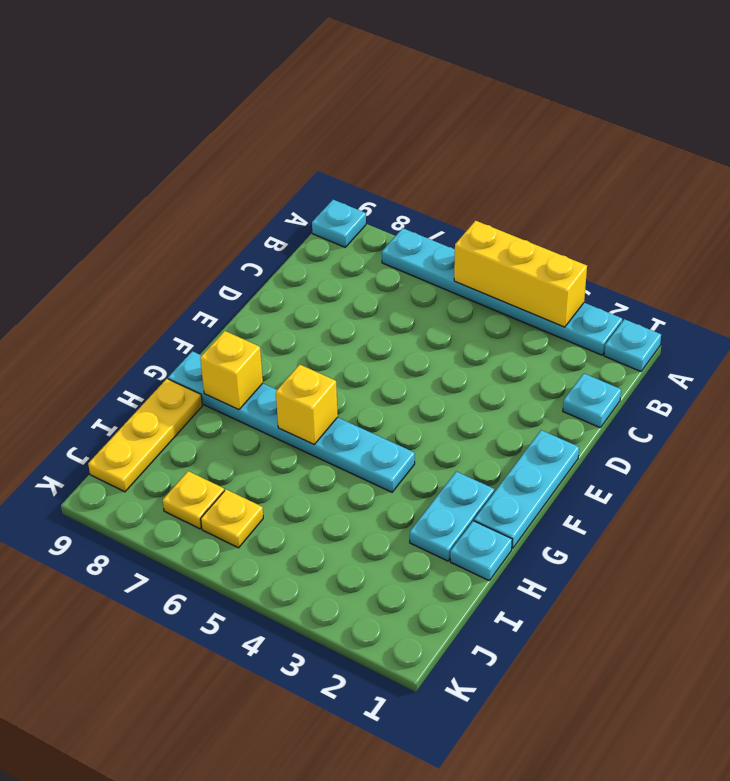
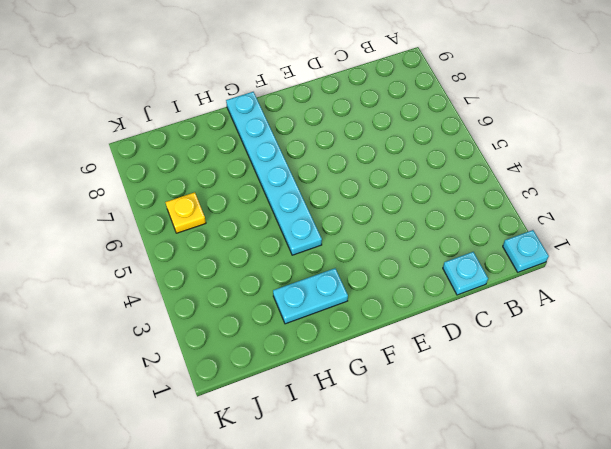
none -> cyan plate A2:A7 level 1
none -> cyan plate A9 level 1
none -> cyan plate E1:G1 level 1

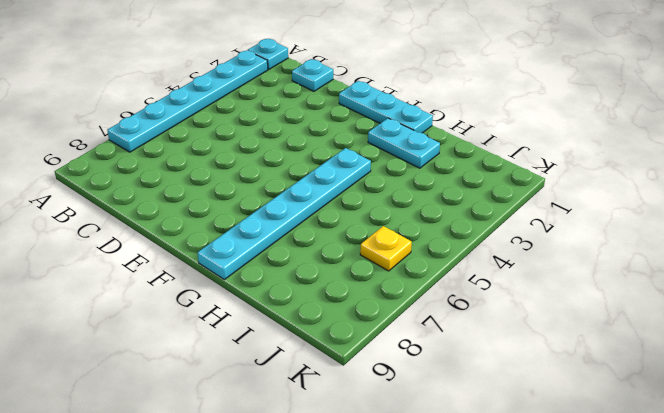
none -> cyan plate A9 level 1
none -> cyan plate H1 level 1
none -> yellow plate H9:J9 level 1

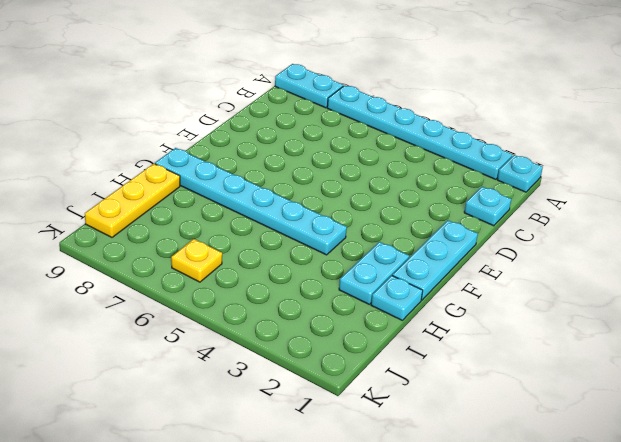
cyan plate A8:A9 level 1 -> cyan plate A9 level 1
none -> yellow plate J7 level 1
none -> yellow brick A3:A5 level 2
none -> yellow brick G6 level 2

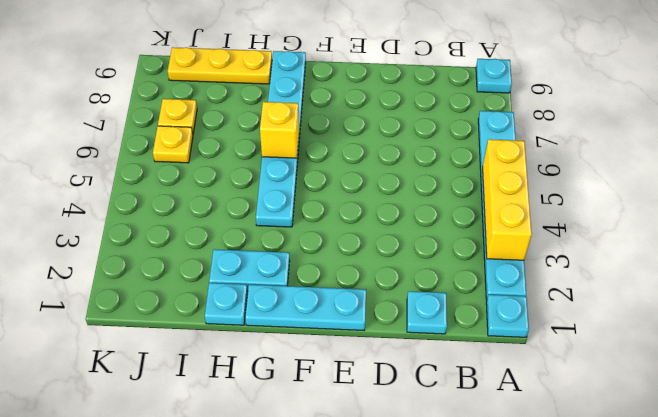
none -> yellow brick G8 level 2

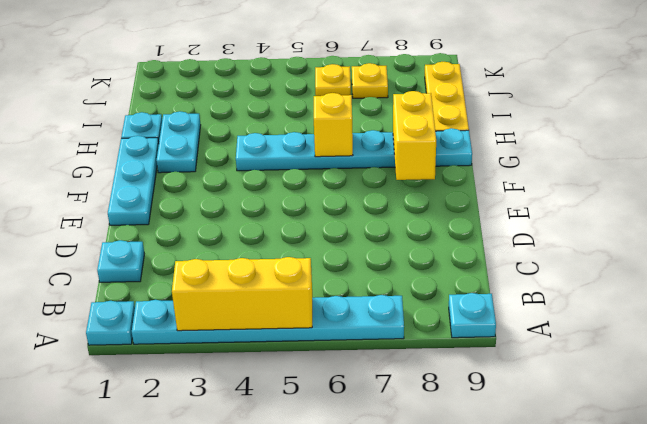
yellow brick F8:G8 level 2 -> yellow brick G8 level 2

